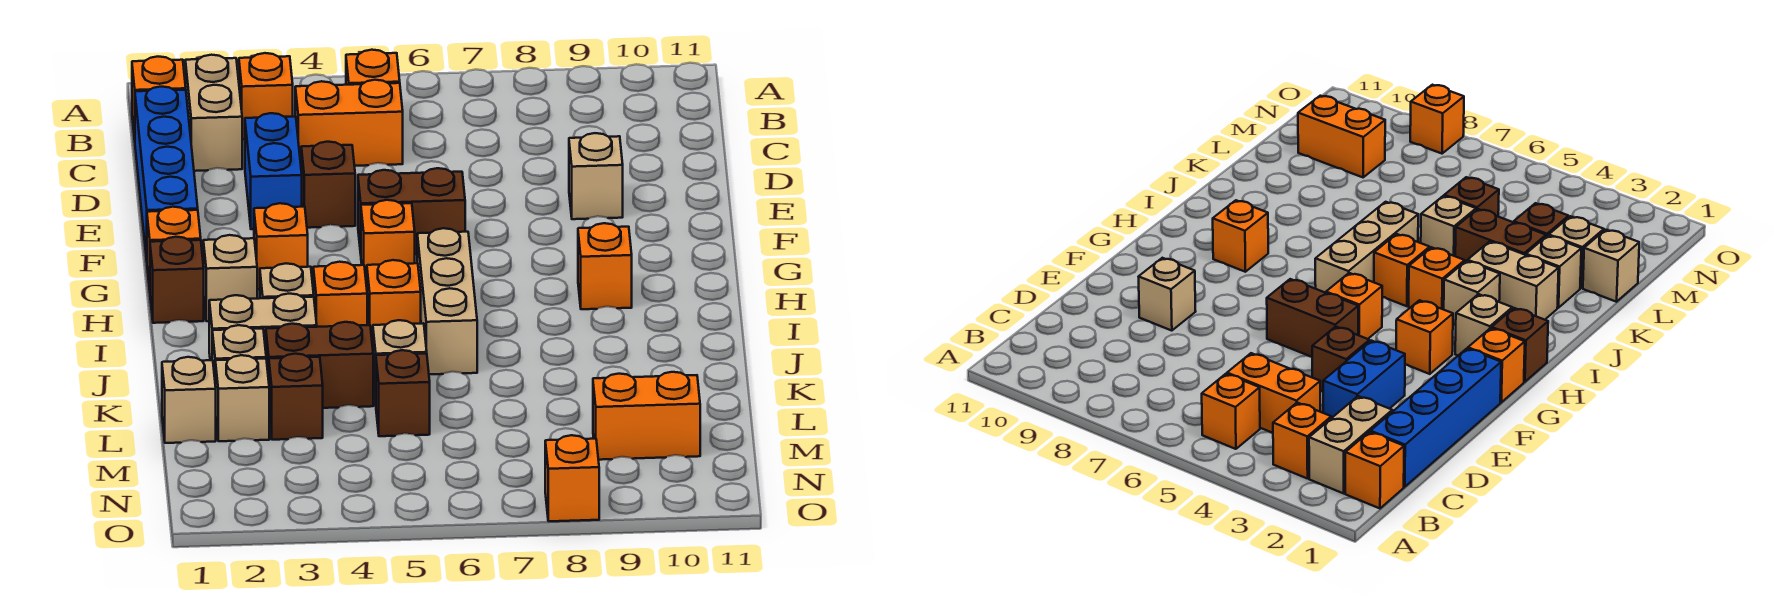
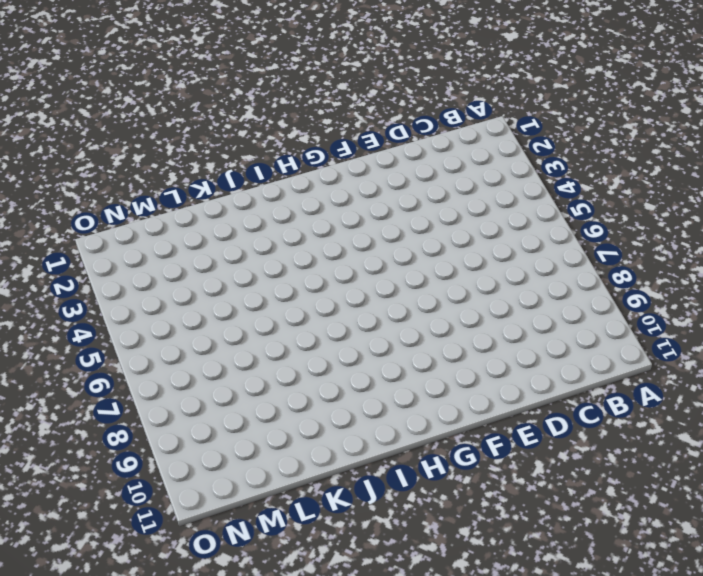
none -> orange brick B1 level 1
none -> tan brick B2:C2 level 1
none -> orange brick B3 level 1
none -> orange brick B5 level 1

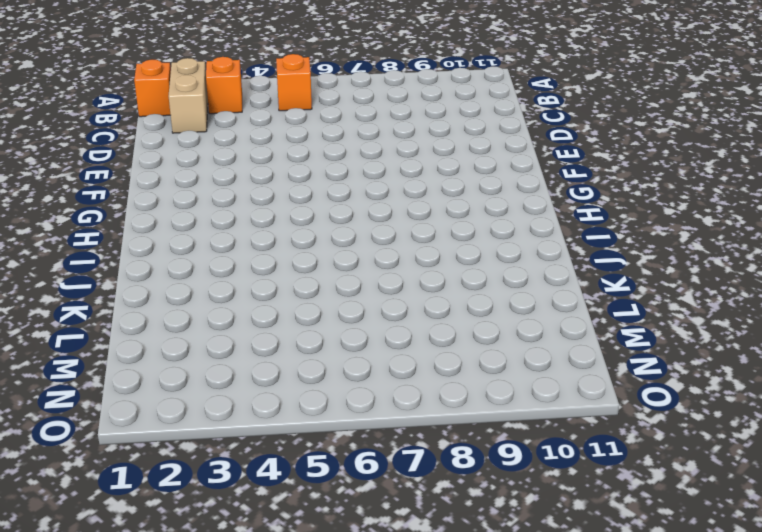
none -> blue brick C1:F1 level 1
none -> orange brick C4:C5 level 1
none -> blue brick D3:E3 level 1
none -> brown brick E4 level 1

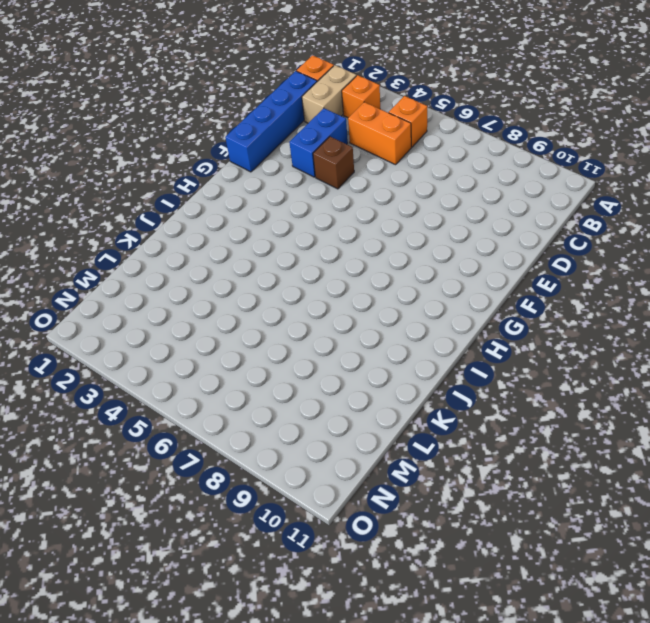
none -> tan brick E9 level 1
none -> brown brick F5:F6 level 1
none -> orange brick G1 level 1
none -> orange brick G3 level 1

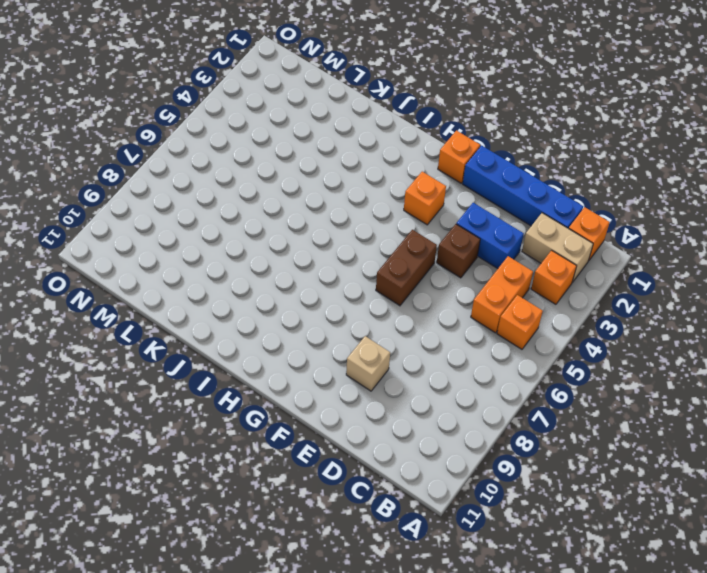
none -> orange brick G5 level 1
none -> brown brick H1 level 1
none -> tan brick H2 level 1
none -> tan brick H6:J6 level 1

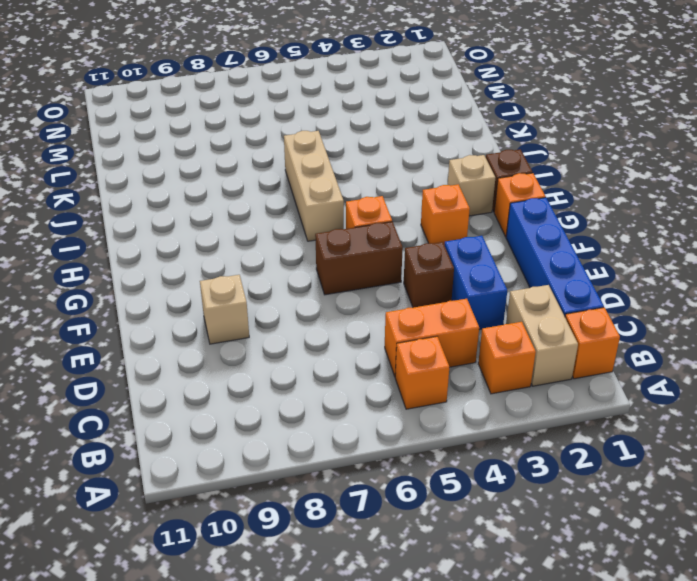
none -> orange brick H9 level 1
none -> tan brick I3 level 1
none -> orange brick I4 level 1
none -> orange brick I5 level 1

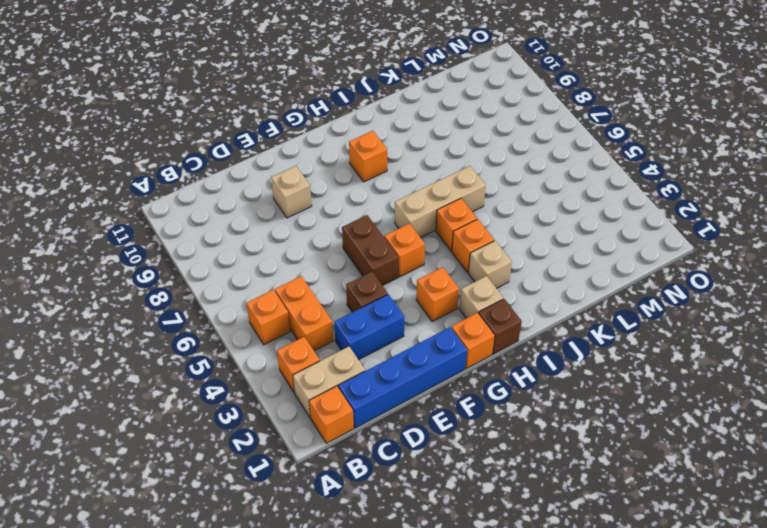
none -> tan brick J2:J3 level 1
none -> tan brick K2 level 1
none -> brown brick K3:K4 level 1
none -> tan brick K5 level 1

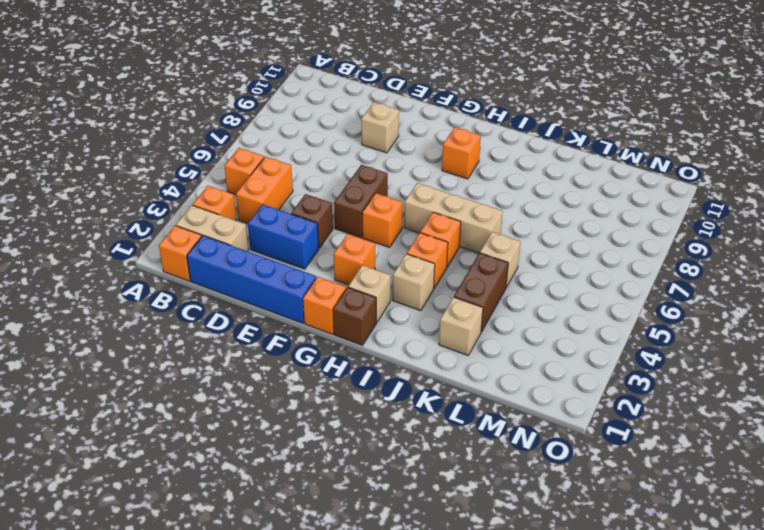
none -> tan brick J2:J3 level 1
none -> tan brick L1 level 1
none -> tan brick L2 level 1
none -> brown brick L3 level 1

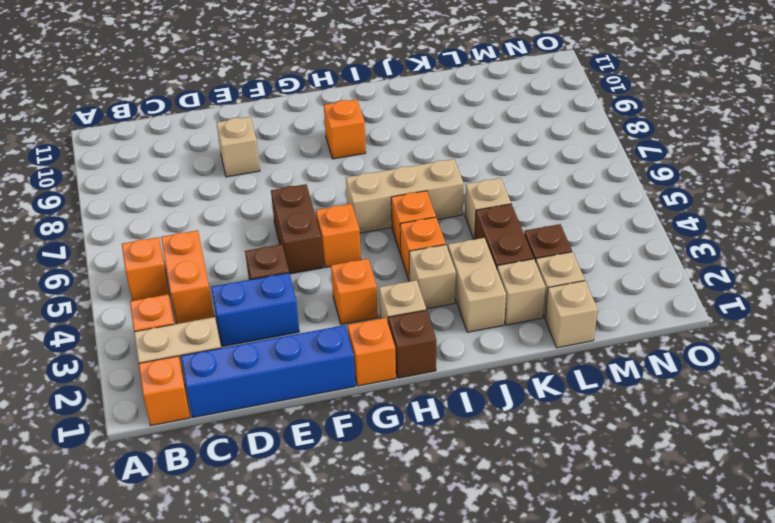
none -> brown brick L5 level 1
none -> orange brick M9:M10 level 1
none -> orange brick O8 level 1

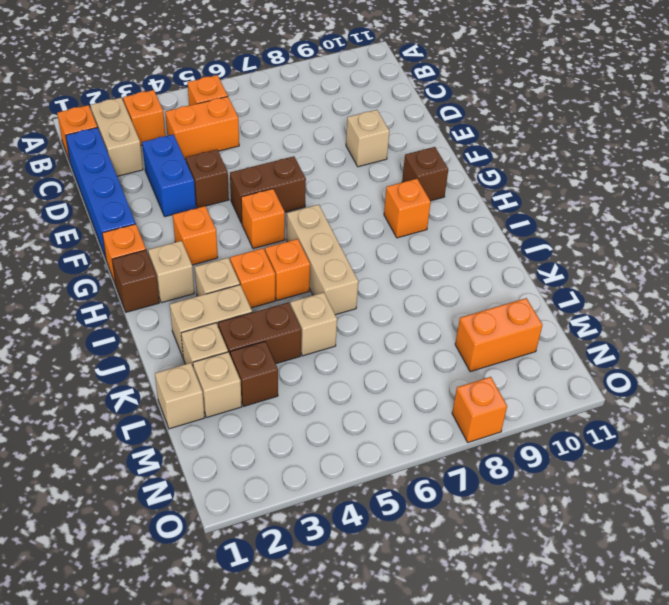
brown brick G10 level 1 -> brown brick L5 level 1

